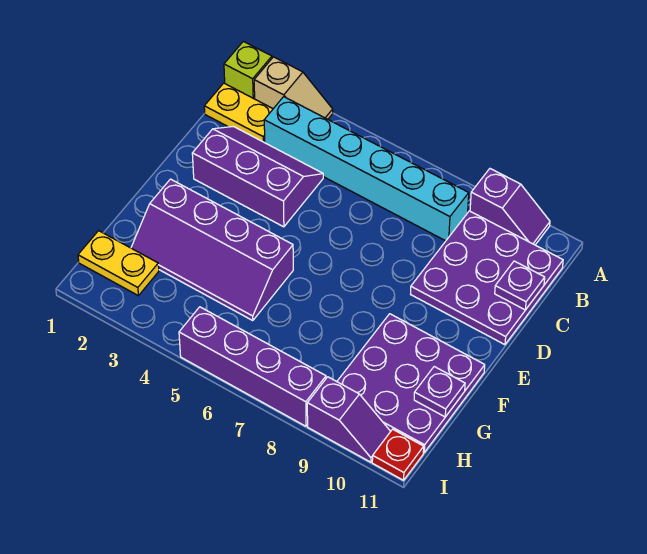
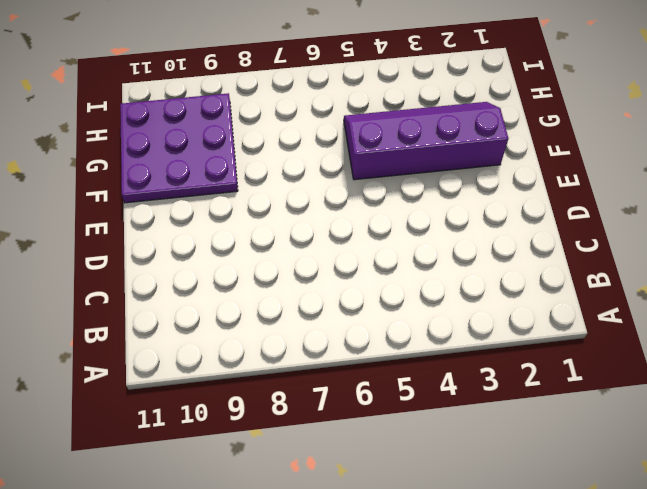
none -> lime brick A1 level 1
none -> tan slope A2:A3 level 1 top 2
none -> purple slope A9:A10 level 1 top 9

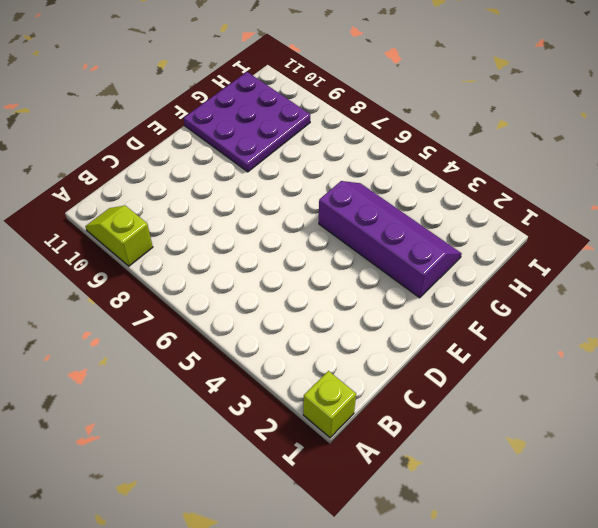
lime slope A9:A10 level 1 top 9 -> purple slope A9:A10 level 1 top 9
none -> tan slope A2:A3 level 1 top 2
none -> yellow plate B1:B2 level 1
none -> cyan brick B3:B8 level 1

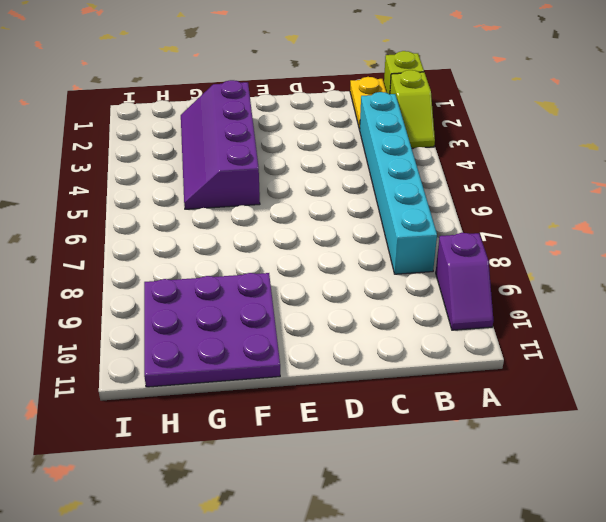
lime slope A2:A3 level 1 top 2 -> tan slope A2:A3 level 1 top 2
none -> purple plate B9:D11 level 1
none -> purple slope C2:D4 level 1 top D
none -> yellow plate H1:H2 level 1

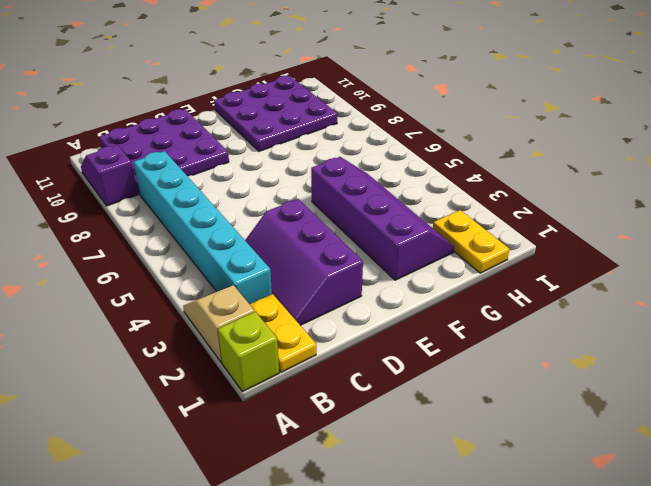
none -> purple brick I5:I8 level 1
none -> purple slope I9:I10 level 1 top 9
none -> red plate I11 level 1

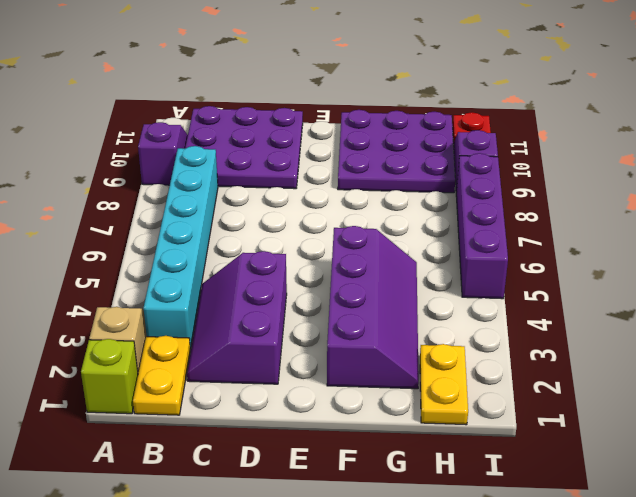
none -> purple plate C11 level 2
none -> purple plate G11 level 2

